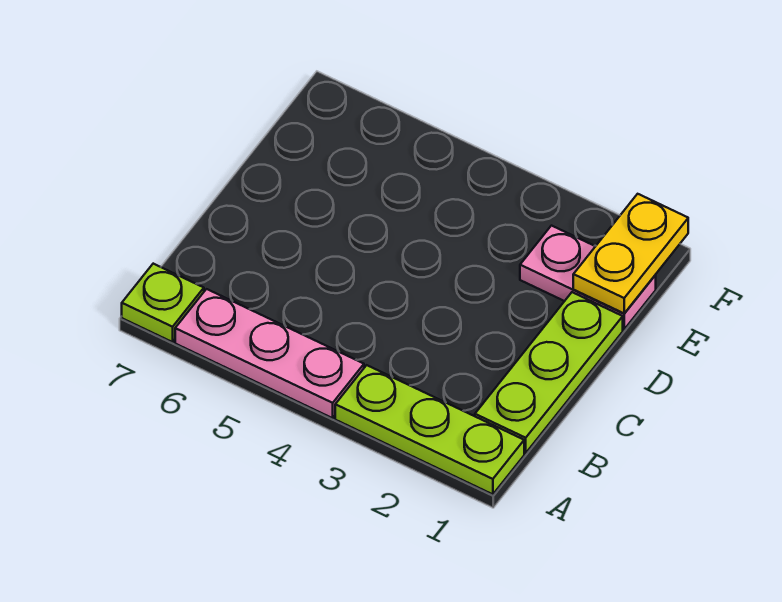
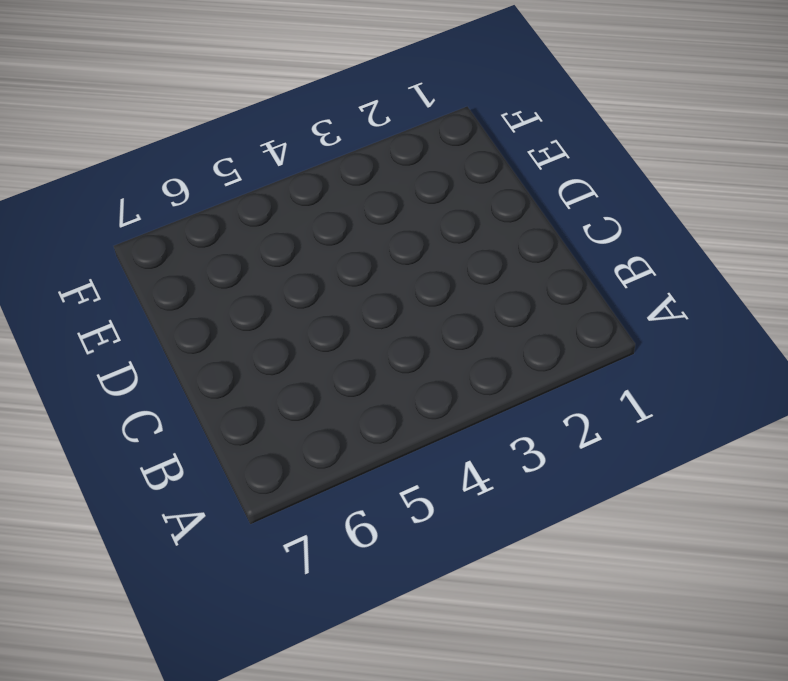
none -> lime plate A1:A3 level 1
none -> pink plate A4:A6 level 1

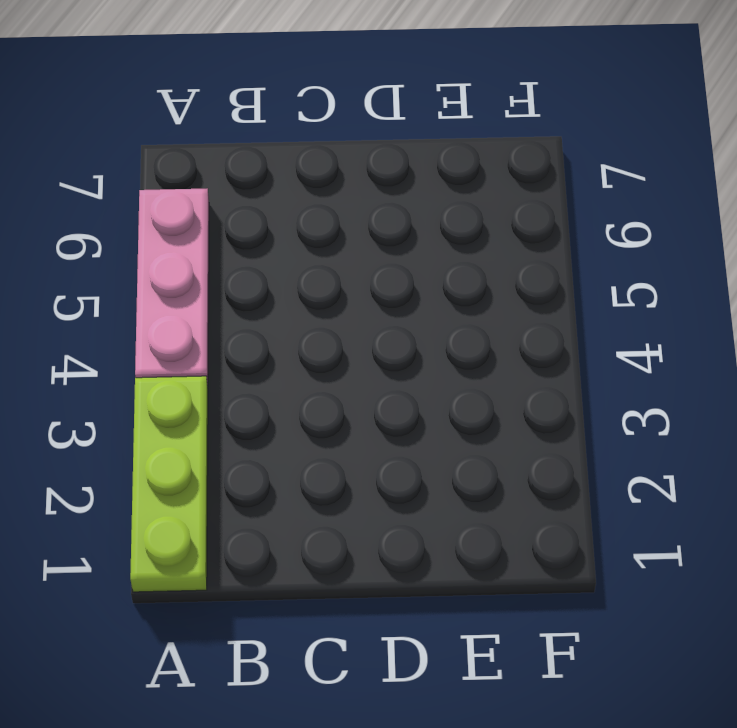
none -> lime plate A7 level 1
none -> lime plate B1:D1 level 1

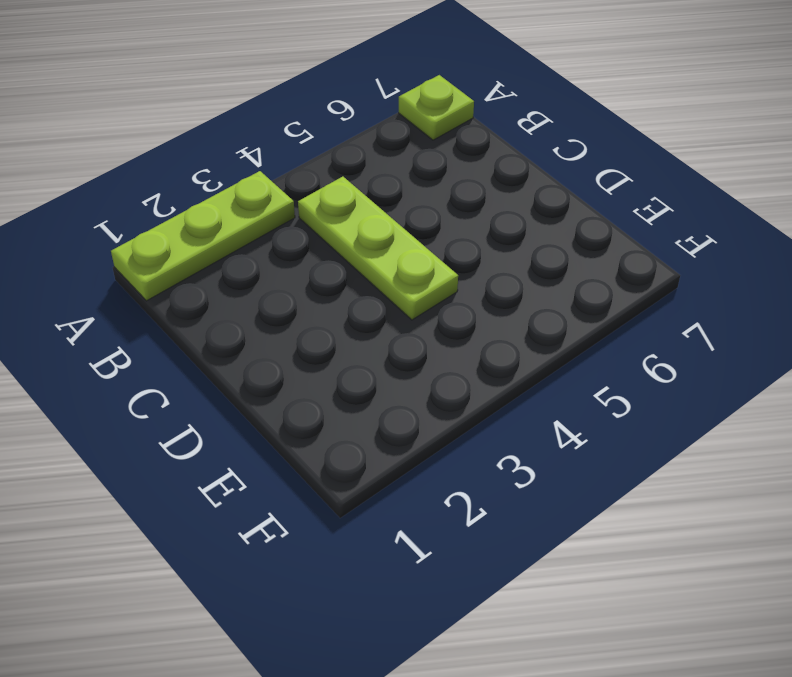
lime plate B4:D4 level 1 -> lime plate B1:D1 level 1
none -> pink plate A4:A6 level 1
none -> pink plate E1:E2 level 1

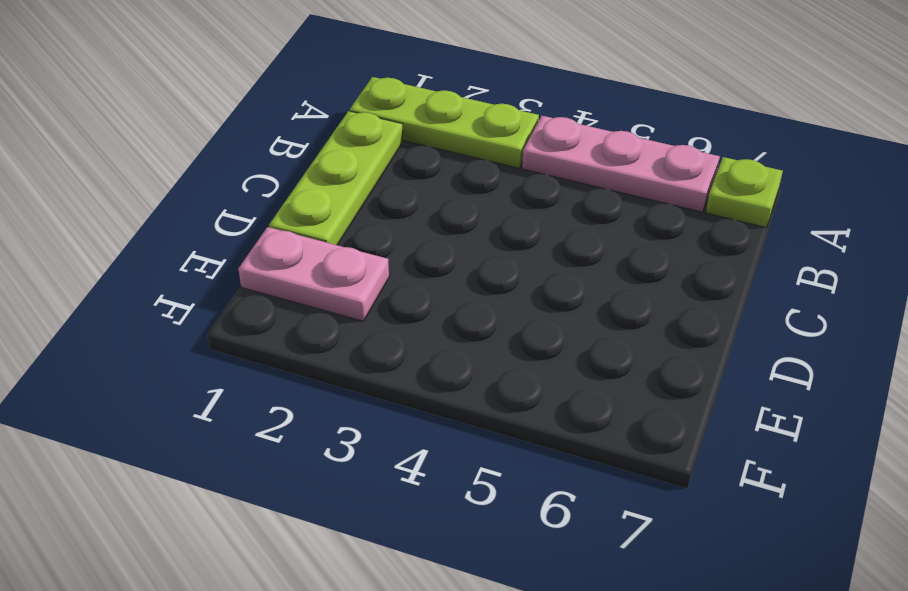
none -> yellow plate E1:F1 level 2

